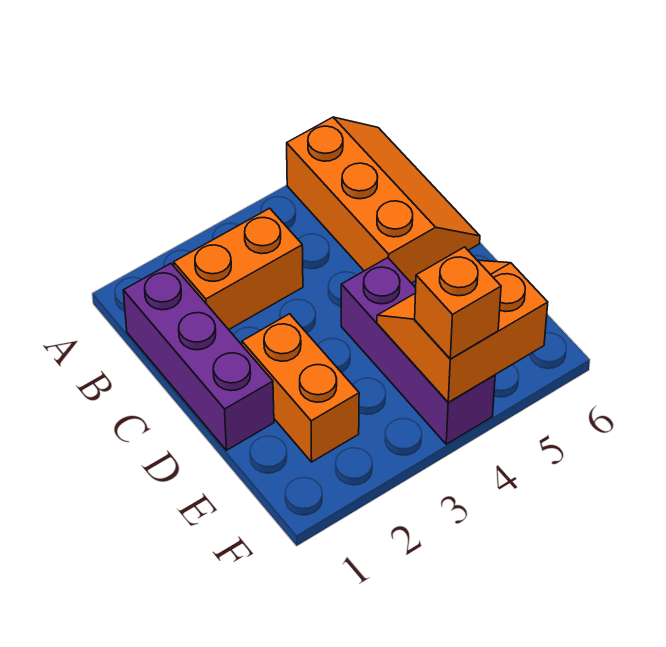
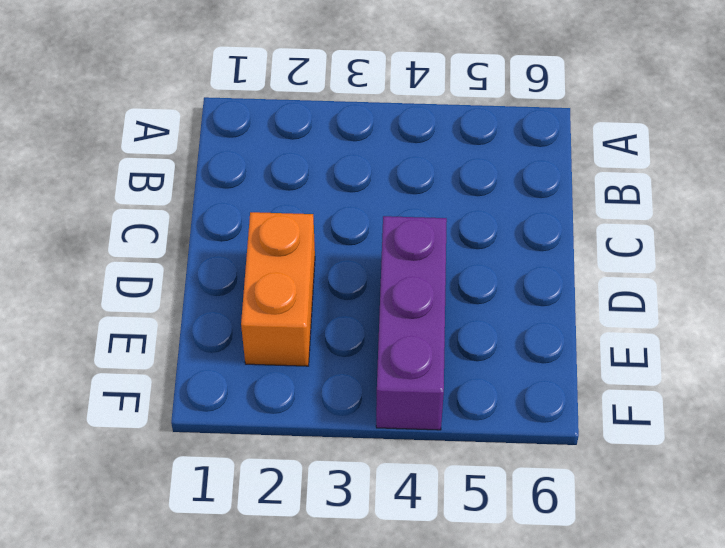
none -> orange slope A5:C6 level 1 top 5
none -> purple brick B1:D1 level 1

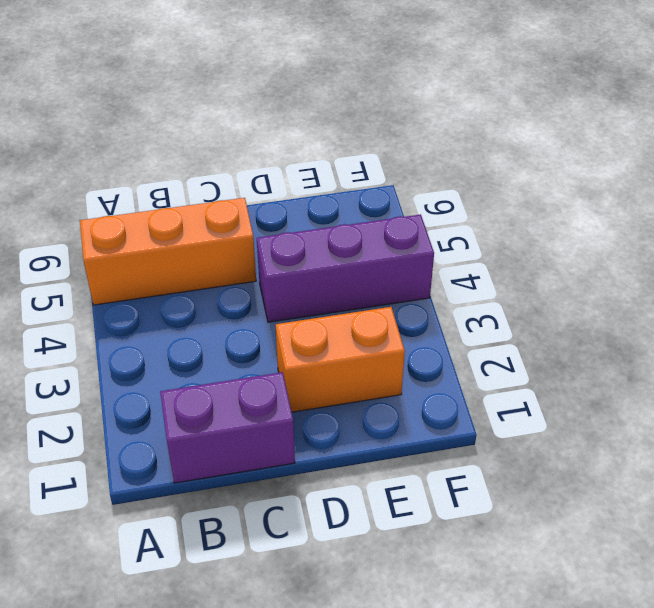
purple brick B1:C1 level 1 -> purple brick B1:D1 level 1
none -> orange brick B2:B3 level 1
none -> orange slope E4:F5 level 2 top F

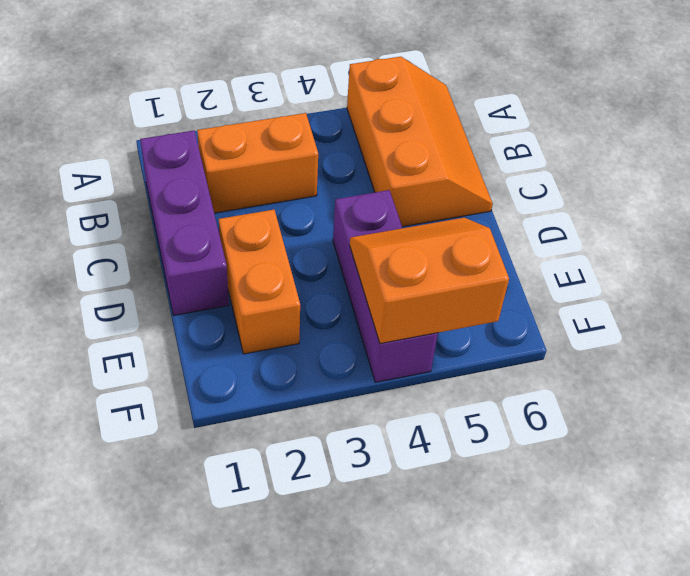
none -> orange brick F4 level 3

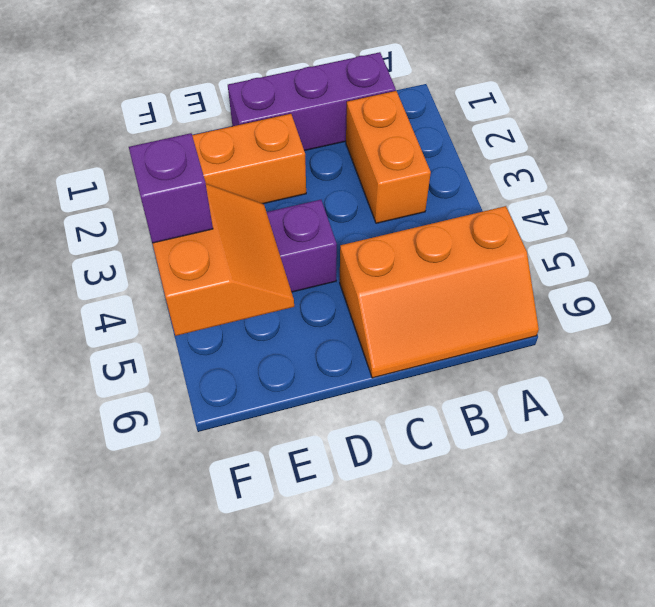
purple brick F4 level 3 -> orange brick F4 level 3

